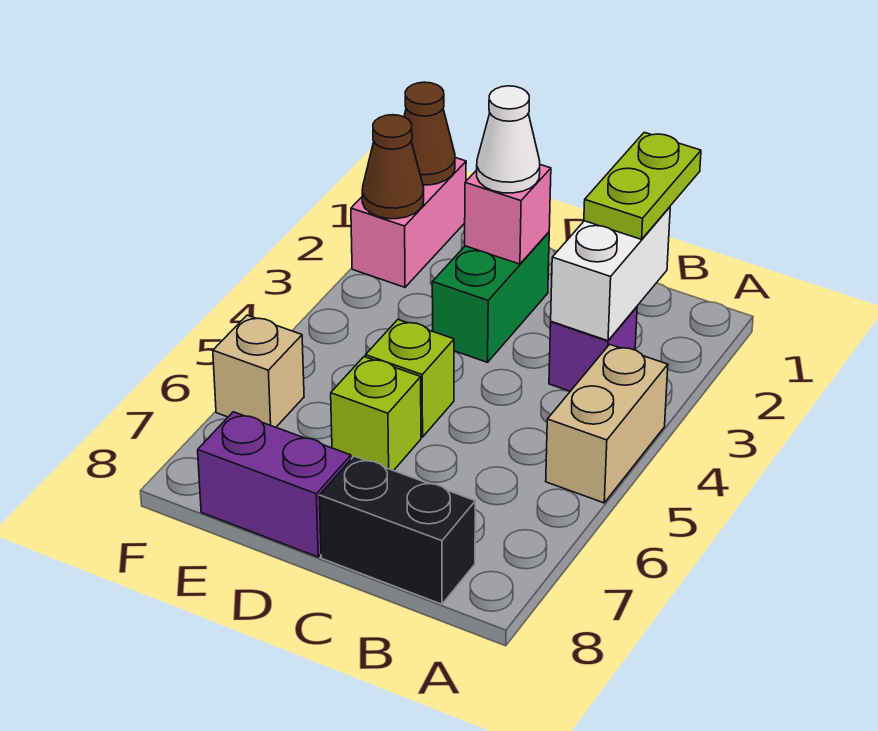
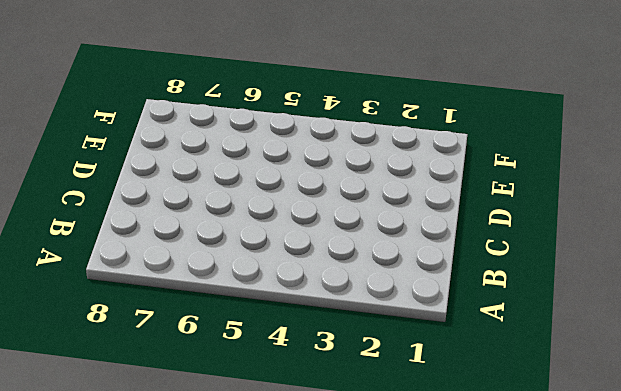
none -> tan brick A4:A5 level 1
none -> purple brick B3 level 1
none -> black brick B8:C8 level 1

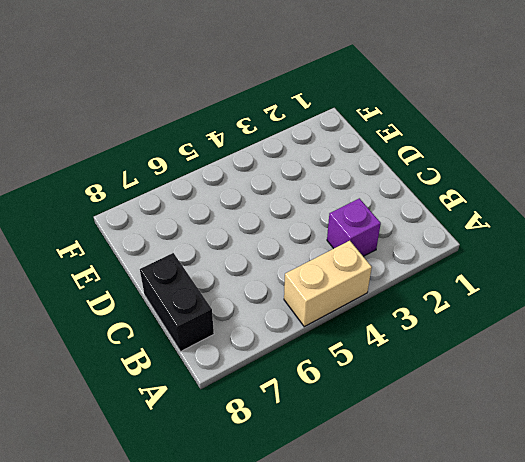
none -> green brick D2:D3 level 1
none -> lime brick D5 level 1
none -> lime brick D6 level 1

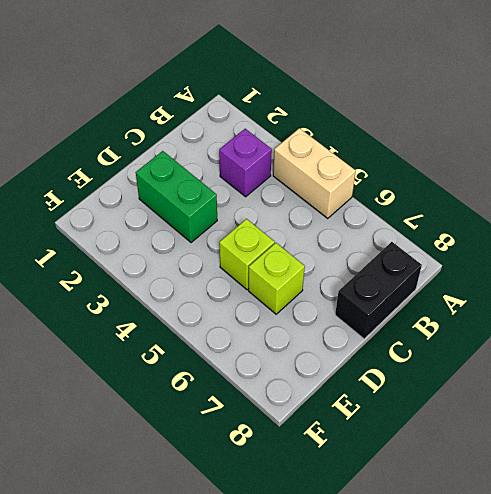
none -> purple brick D8:E8 level 1
none -> pink brick F1:F2 level 1
none -> tan brick F6 level 1

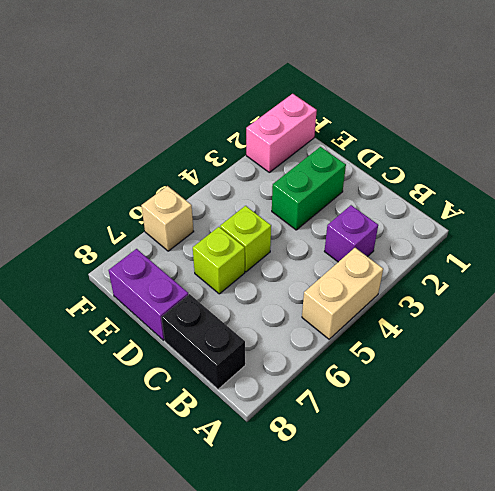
none -> white brick B2:B3 level 2
none -> pink brick D2 level 2
none -> brown cone F1 level 2

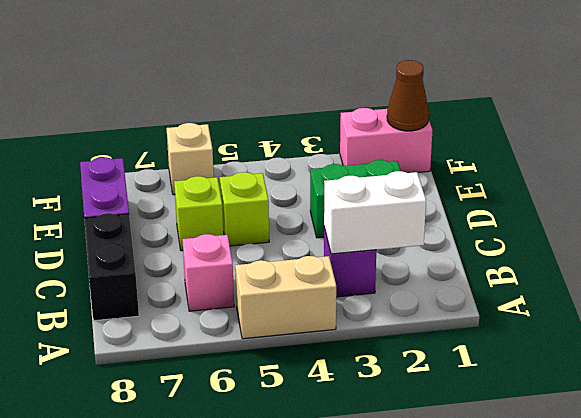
pink brick B6 level 1 -> pink brick D2 level 2
none -> brown cone F2 level 2
none -> lime plate B1:B2 level 3
none -> white cone D2 level 3

